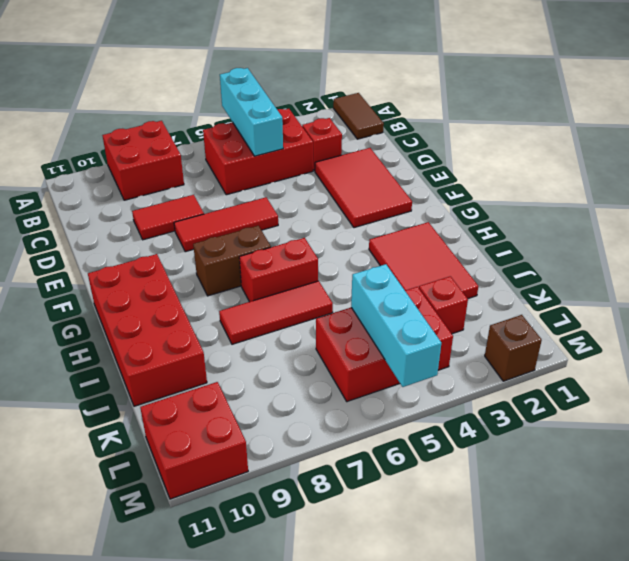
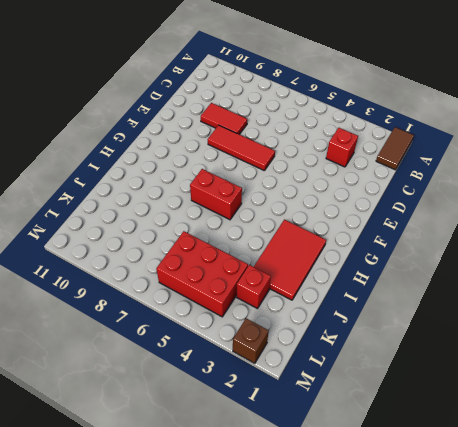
none -> red brick A8:B9 level 1
none -> red brick B4:C6 level 1
none -> red tile D2:F3 level 1

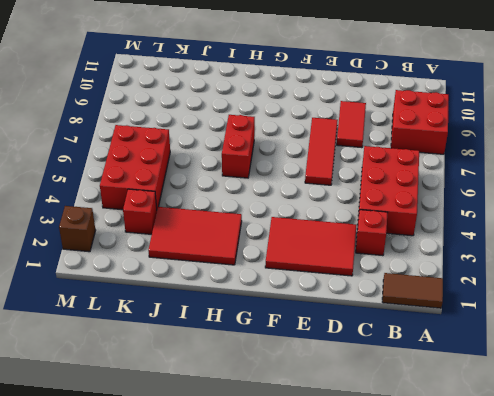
none -> brown brick G7:G8 level 1
none -> red brick G10:J11 level 1
none -> red tile I6:I8 level 1

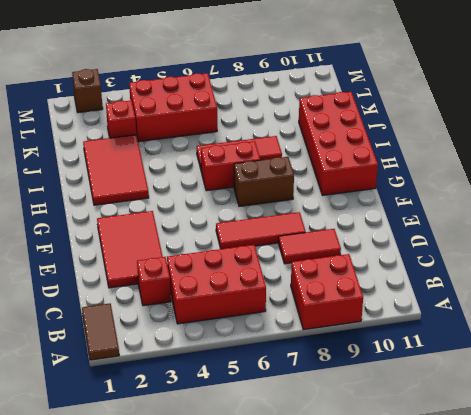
none -> red brick L10:M11 level 1
none -> cyan brick A5:C5 level 2
none -> cyan brick K5:M5 level 2

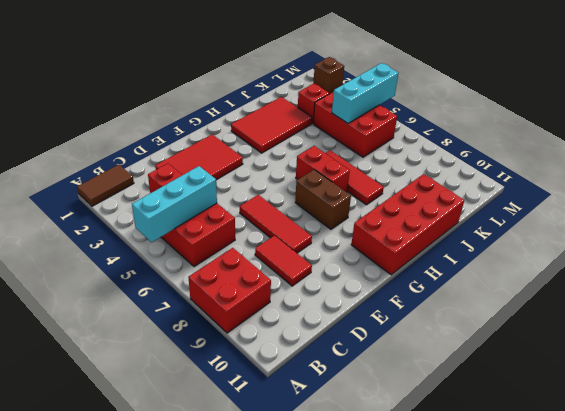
none -> red brick L10:M11 level 1

